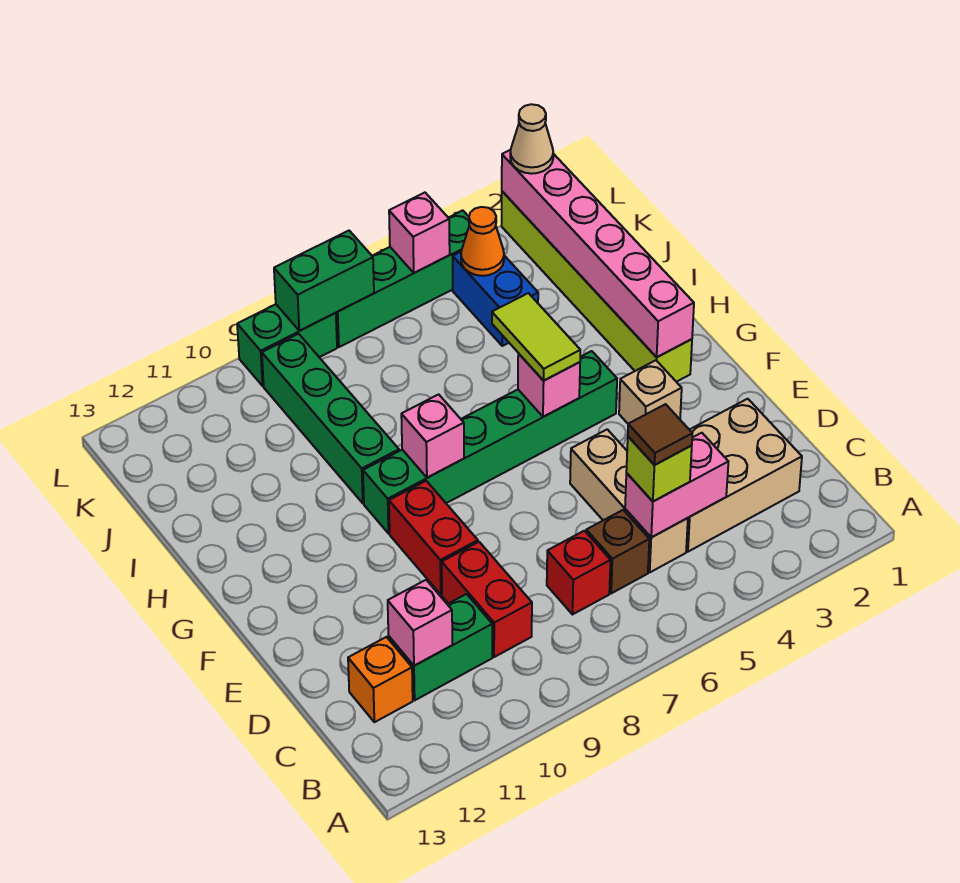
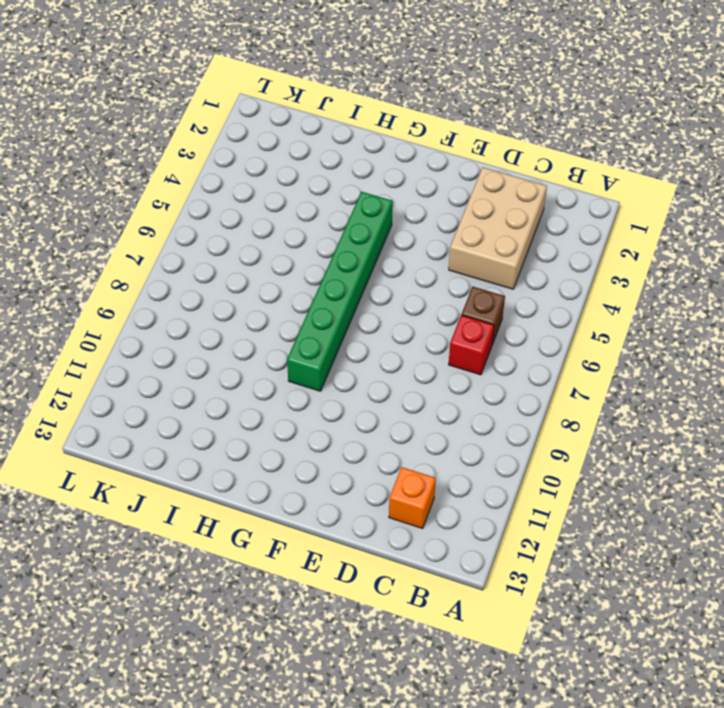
none -> tan brick C5:E5 level 1
none -> red brick C9:D9 level 1
none -> green brick C10:C11 level 1

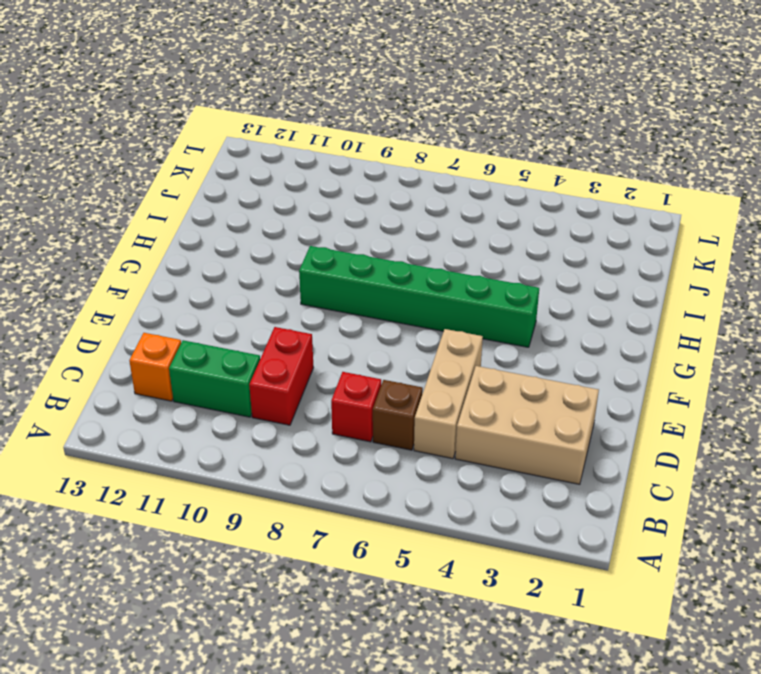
none -> red brick E9:F9 level 1
none -> tan brick F3 level 1
none -> lime brick G2:L2 level 1

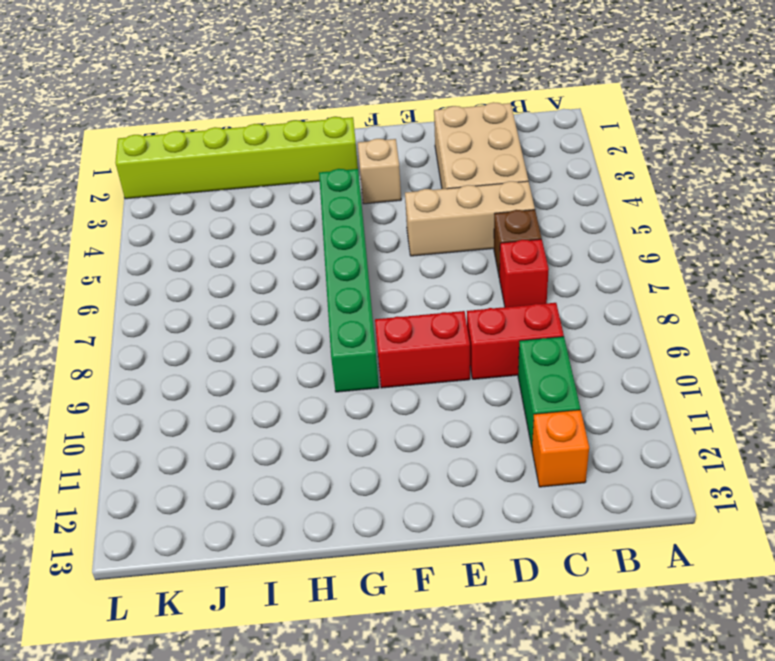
none -> green brick H9:K9 level 1
none -> blue brick J4:K4 level 1
none -> green brick L4:L7 level 1

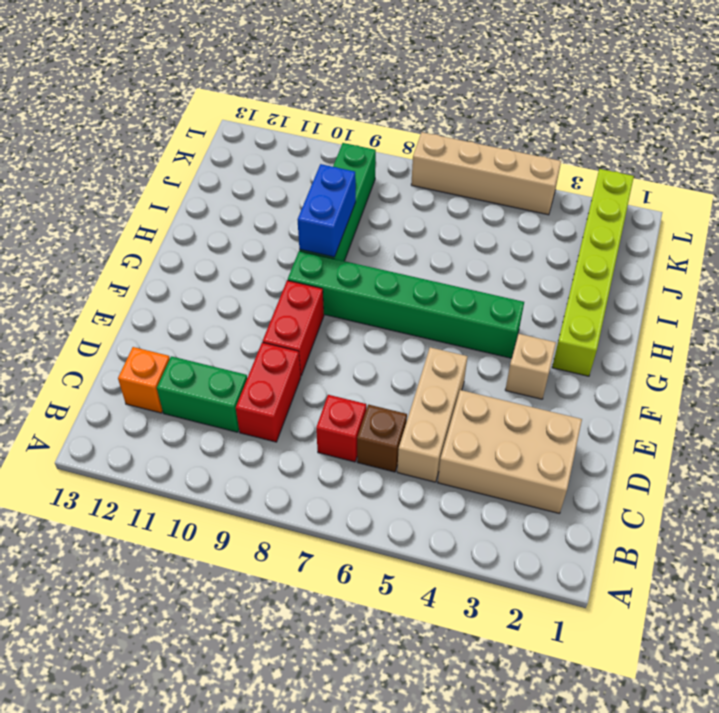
blue brick H9:I9 level 2 -> blue brick J4:K4 level 1
tan brick L4:L7 level 1 -> green brick L4:L7 level 1
none -> green brick L8:L9 level 1
none -> pink brick C4:C5 level 2
none -> pink brick C11 level 2

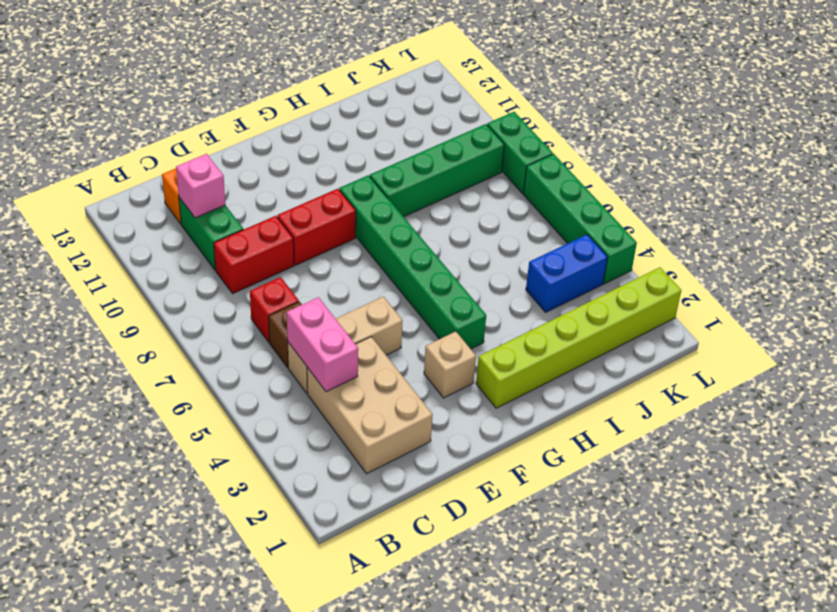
none -> pink brick G2:L2 level 2
none -> pink brick G5 level 2
none -> pink brick G8 level 2

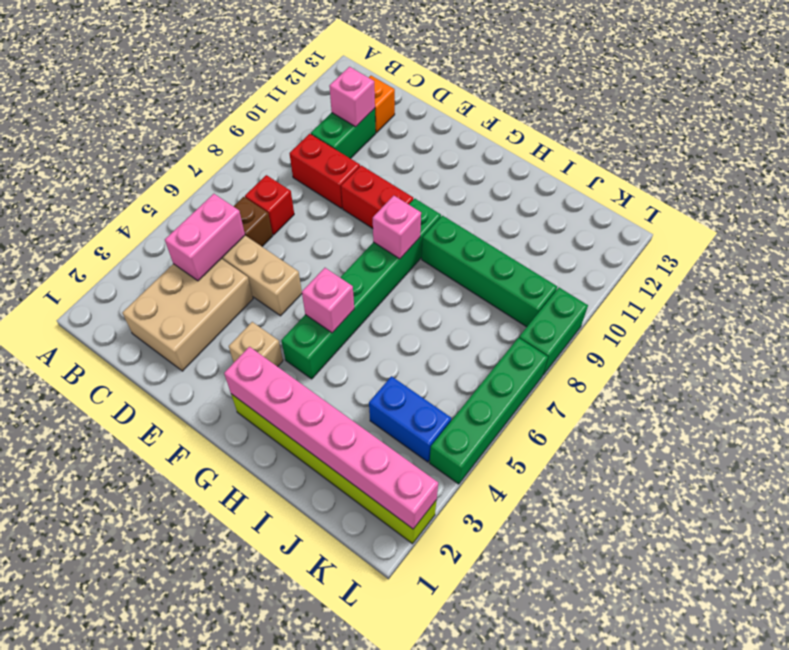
none -> orange cone K4 level 2
none -> pink brick L5 level 2
none -> green brick L7:L8 level 2

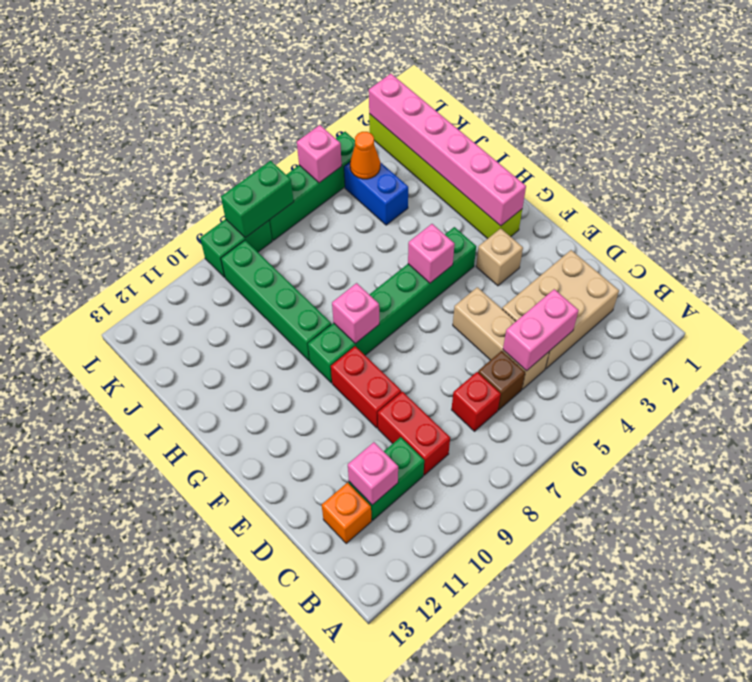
none -> lime brick C5 level 3
none -> lime tile G5:H5 level 3
none -> tan cone L2 level 3

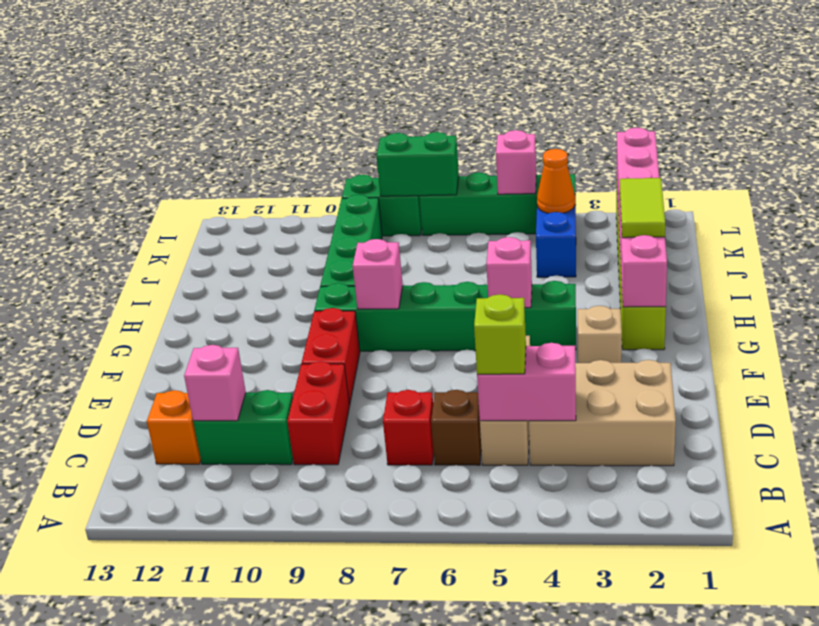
lime tile H2:I2 level 3 -> lime tile G5:H5 level 3
none -> tan cone L2 level 3
none -> brown tile C5 level 4

